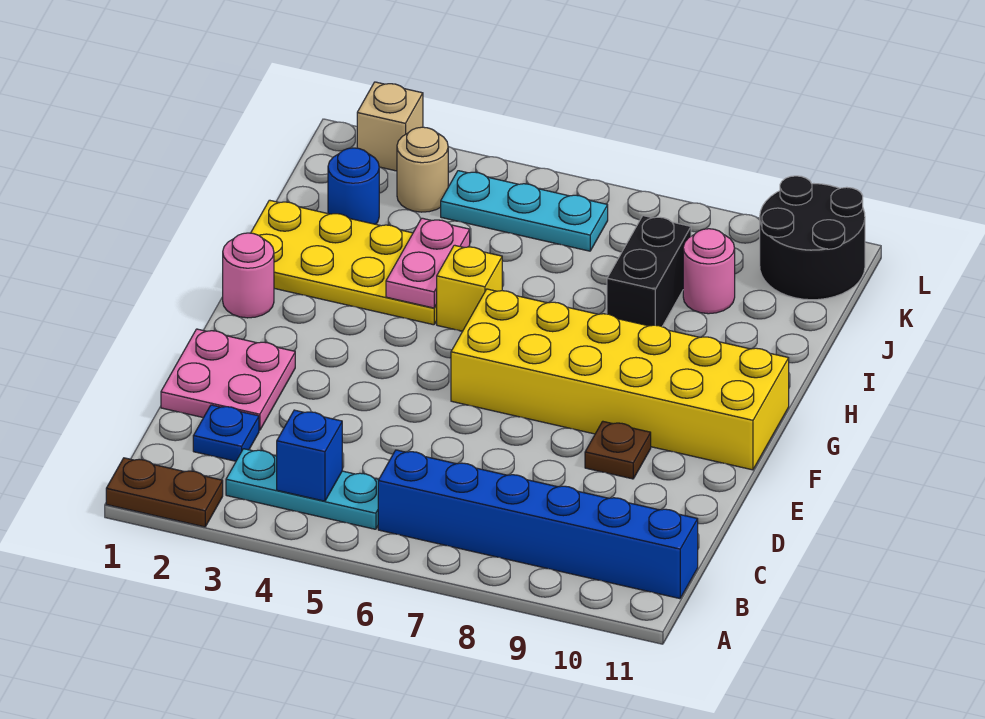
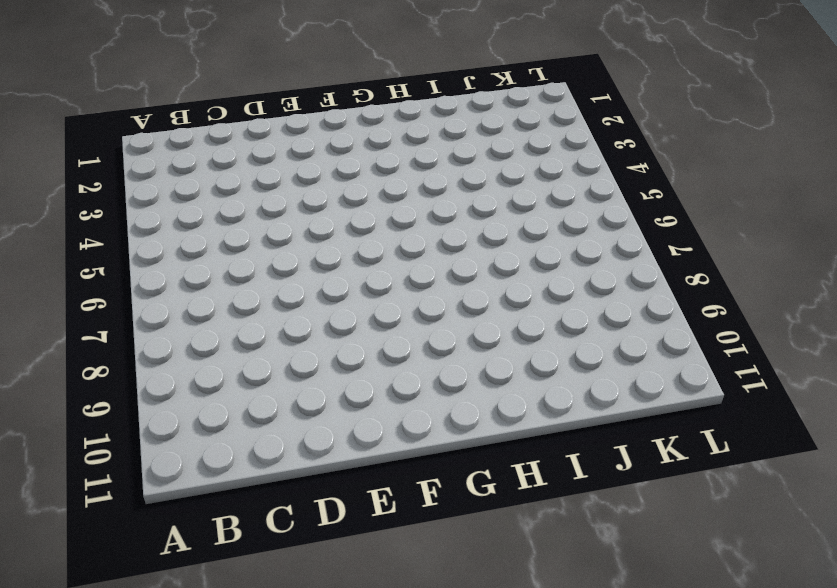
none -> brown plate A1:A2 level 1
none -> cyan plate B3:B5 level 1
none -> blue brick B6:B11 level 1

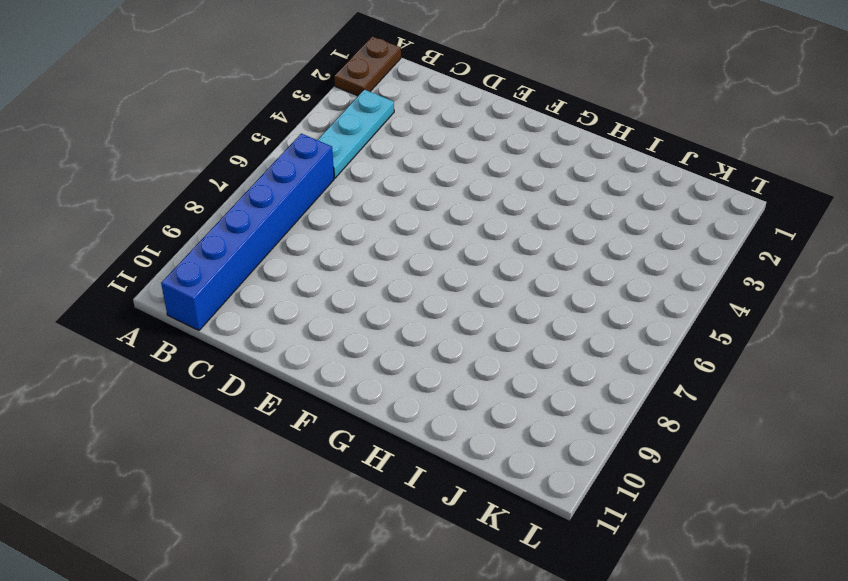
none -> blue plate C2 level 1
none -> pink plate D1:E2 level 1
none -> brown plate E9 level 1

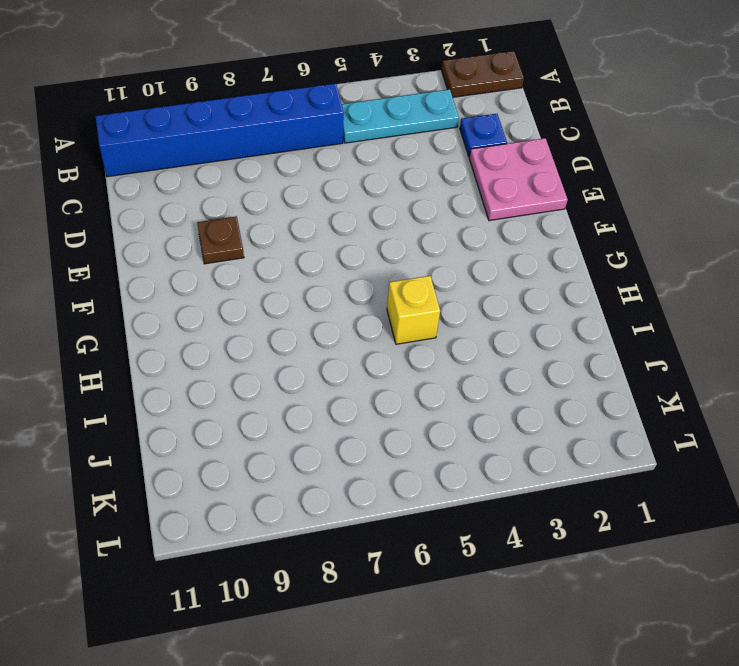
none -> yellow brick F6:G11 level 1
none -> pink round brick G1 level 1
none -> yellow plate H1:I4 level 1

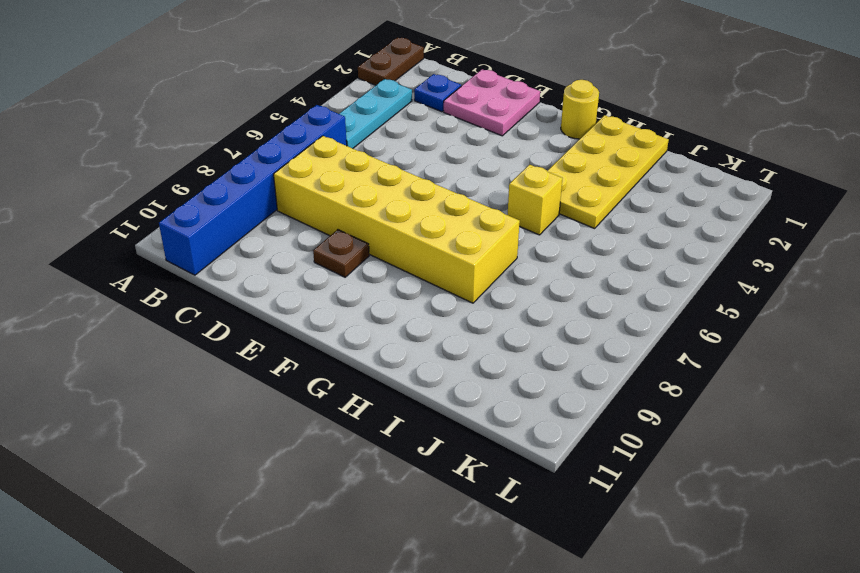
yellow brick C7:H8 level 1 -> yellow brick F6:G11 level 1
yellow round brick G1 level 1 -> pink round brick G1 level 1
none -> black brick I8:J8 level 1
none -> blue round brick J2 level 1
none -> pink round brick J9 level 1

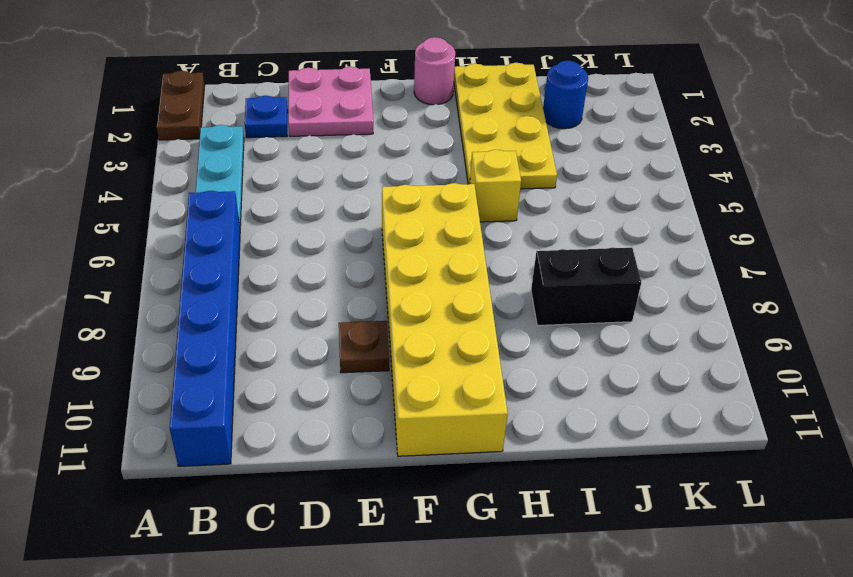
none -> pink round brick J9 level 1
none -> tan round brick K3 level 1
none -> cyan plate K4:K6 level 1

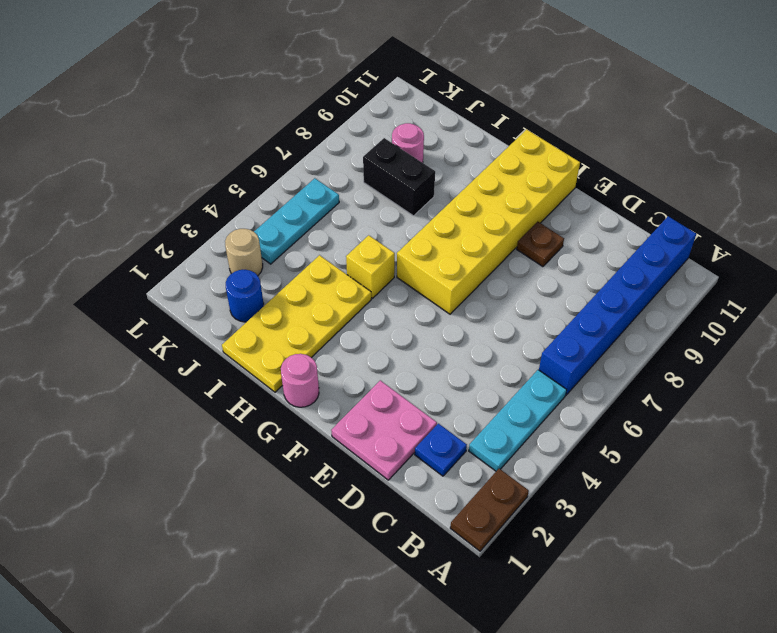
none -> black round brick K10:L11 level 1
none -> tan brick L2 level 1
none -> blue brick B4 level 2

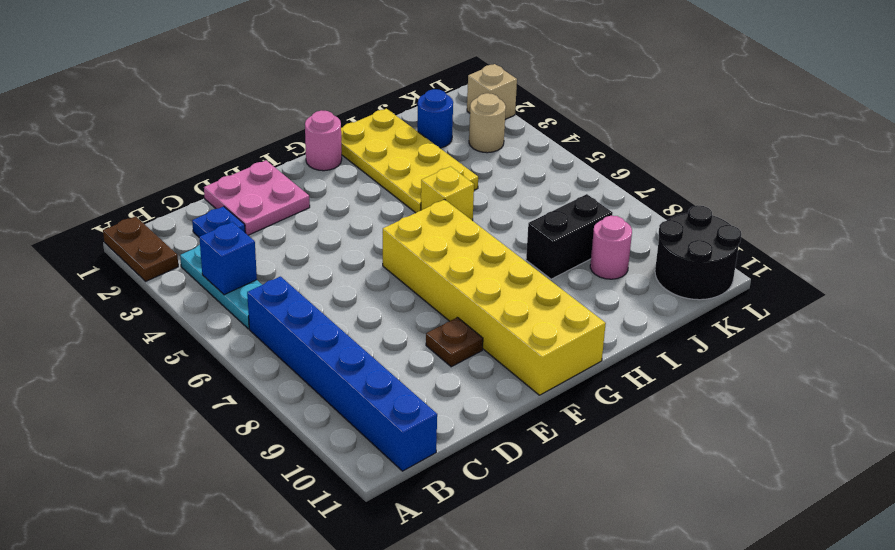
none -> cyan plate K4:K6 level 1
none -> pink plate H4:I4 level 2

